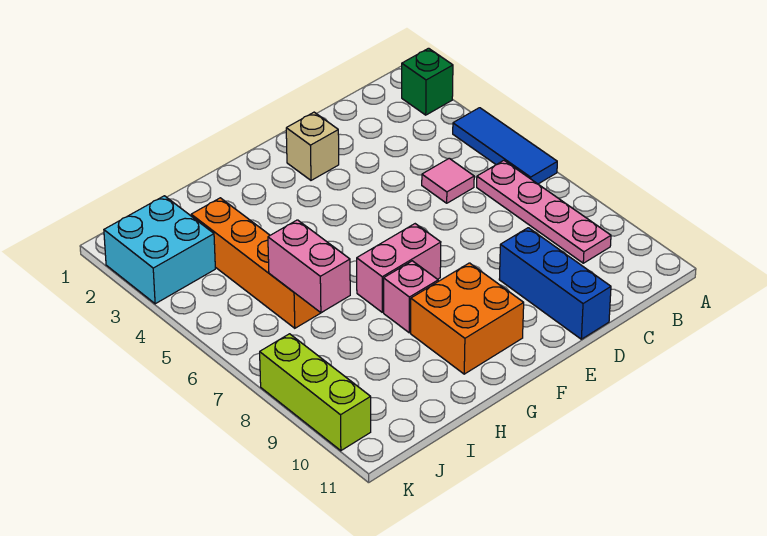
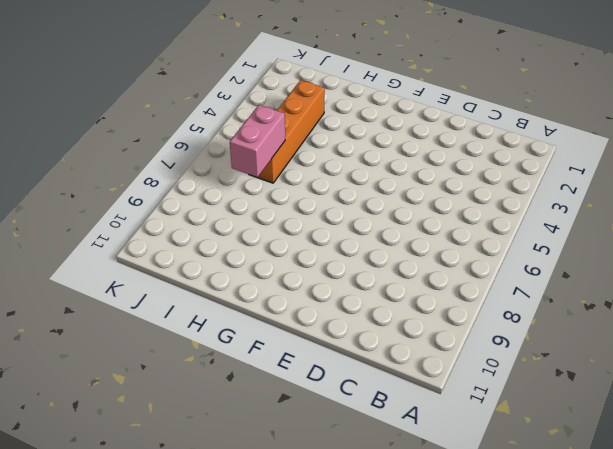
none -> green brick A2 level 1
none -> blue tile A4:A6 level 1
none -> pink plate B6:B9 level 1

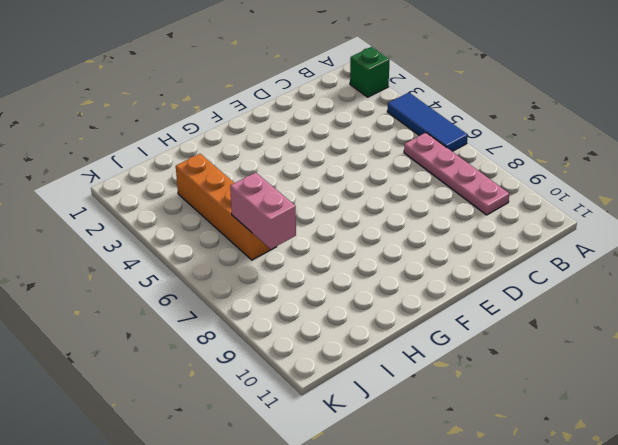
none -> pink tile C5 level 1
none -> blue brick D9:D11 level 1
none -> tan brick E2 level 1

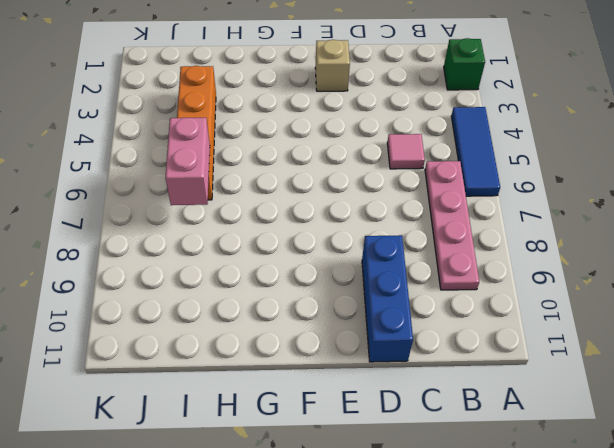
none -> pink brick F7:G7 level 1
none -> orange brick F9:G10 level 1
none -> pink brick G8 level 1

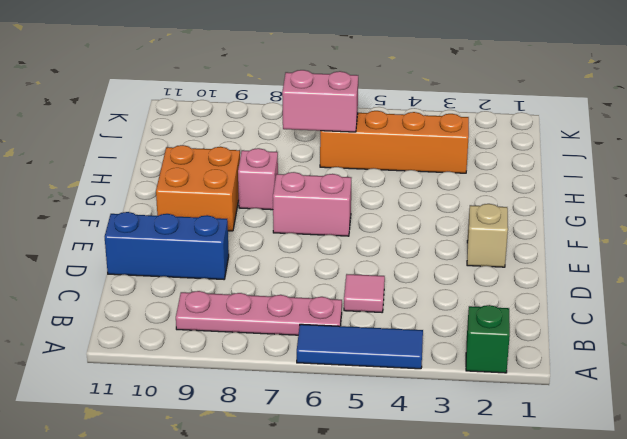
pink brick F6:F7 level 1 -> pink brick F7:G7 level 1
none -> cyan brick J2:K3 level 1
none -> lime brick K8:K10 level 1

